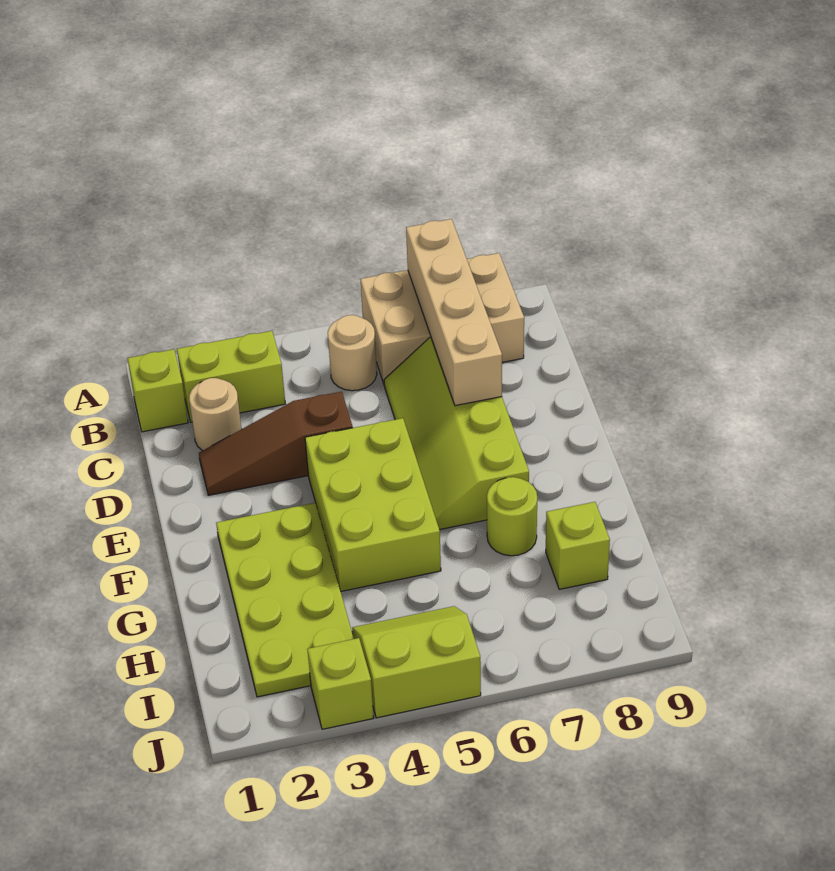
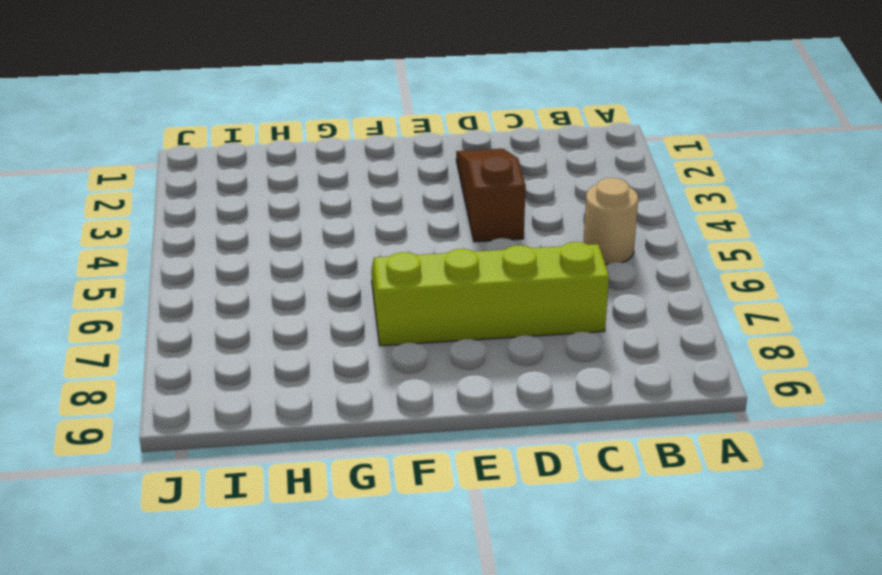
none -> tan brick A6:B8 level 1
none -> lime brick B1 level 1
none -> lime brick B2:B3 level 1

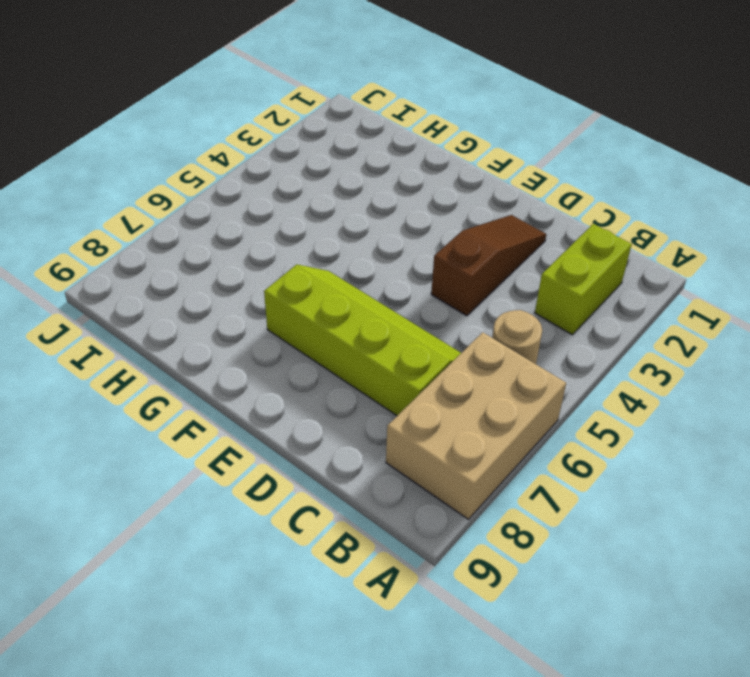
none -> lime brick B1 level 1
none -> tan round brick C2 level 1
none -> lime brick E4:G5 level 1

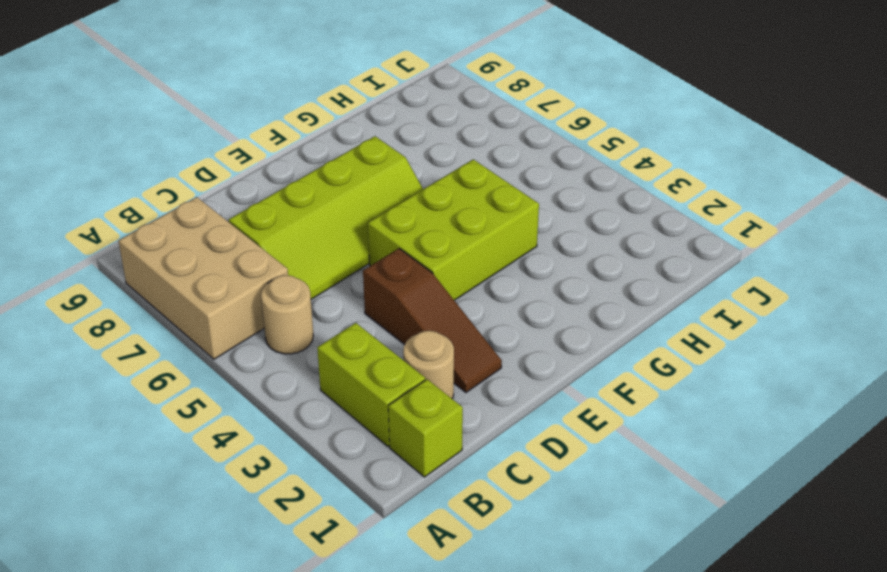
none -> lime plate F2:I3 level 1
none -> lime round brick G7 level 1
none -> lime brick H8 level 1

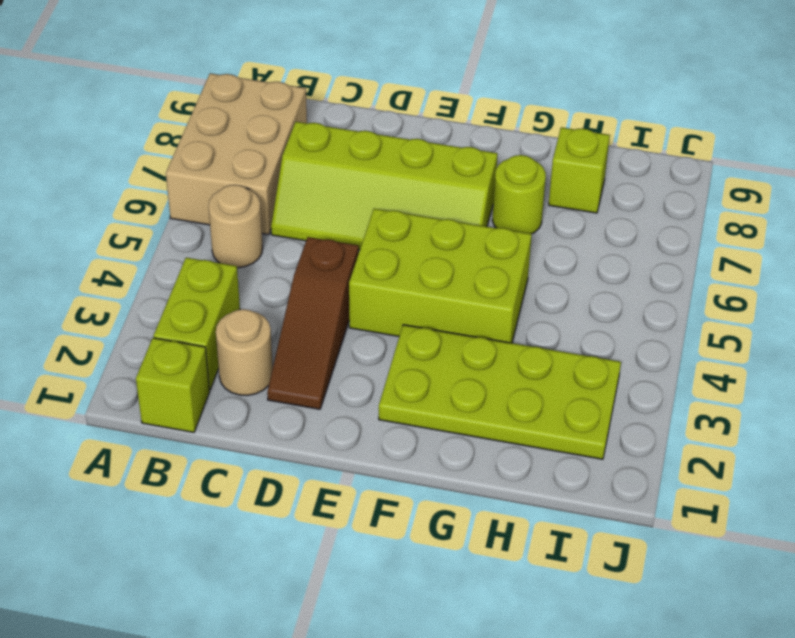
none -> lime slope I4:J5 level 1 top J
none -> lime brick J3 level 1
none -> tan brick A7:D7 level 2

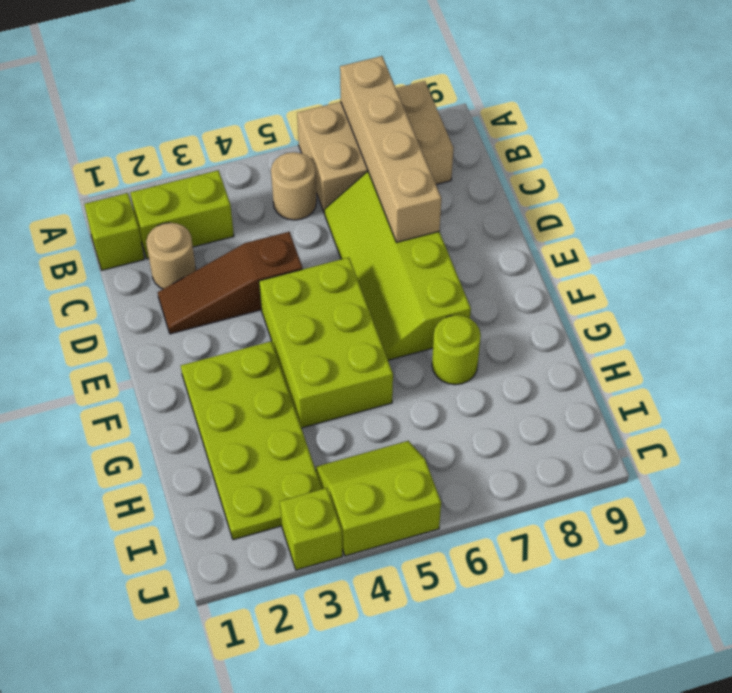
none -> lime brick H8 level 1

